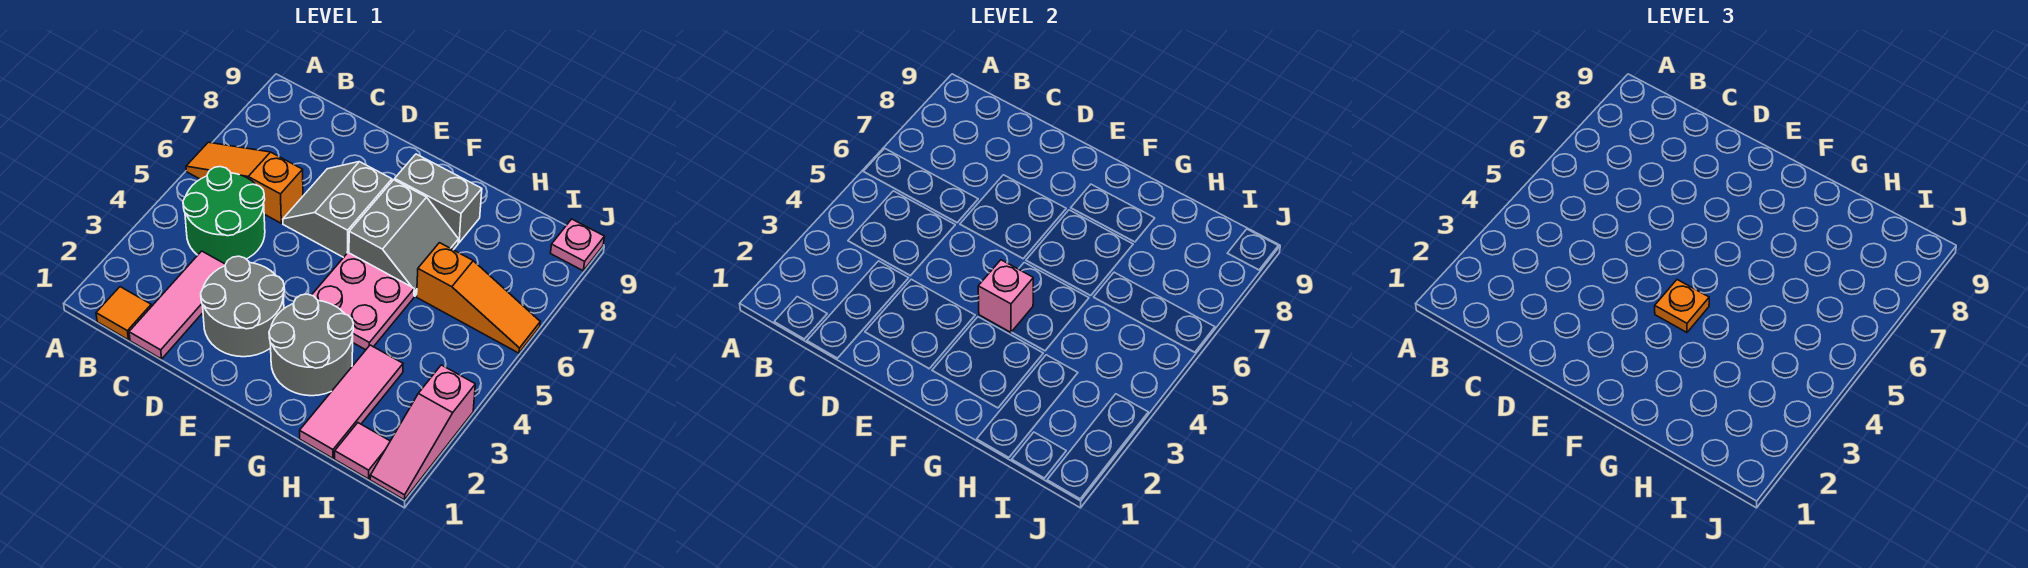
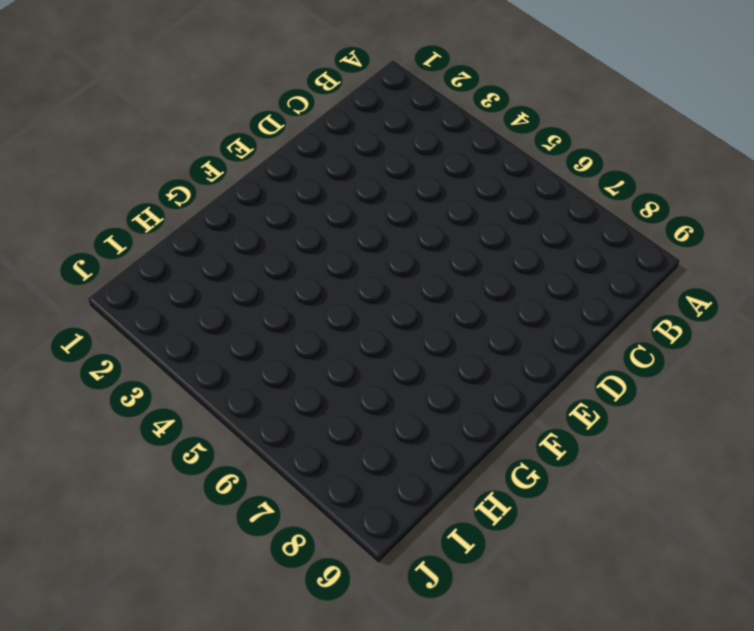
none -> orange slope A6:C6 level 1 top C
none -> orange tile B1 level 1
none -> green round brick B4:C5 level 1

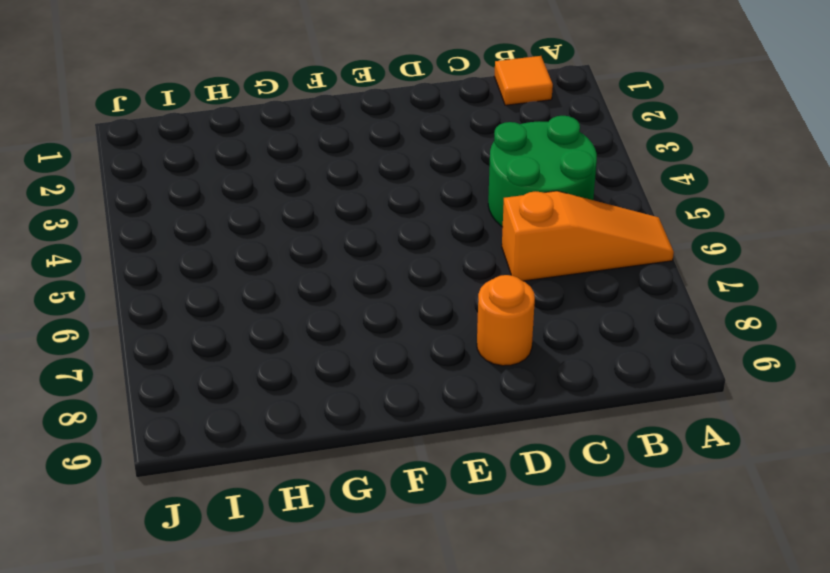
orange round brick D8 level 1 -> none
none -> pink tile C1:C3 level 1
none -> grey round brick D2:E3 level 1
none -> grey slope D6:E7 level 1 top E

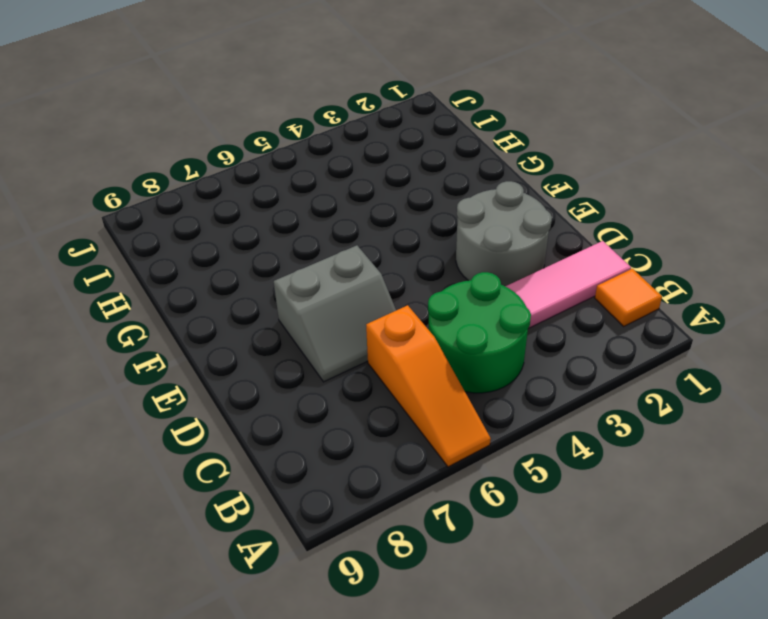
none -> grey round brick F2:G3 level 1
none -> pink plate F4:G5 level 1
none -> grey slope F6:G7 level 1 top F

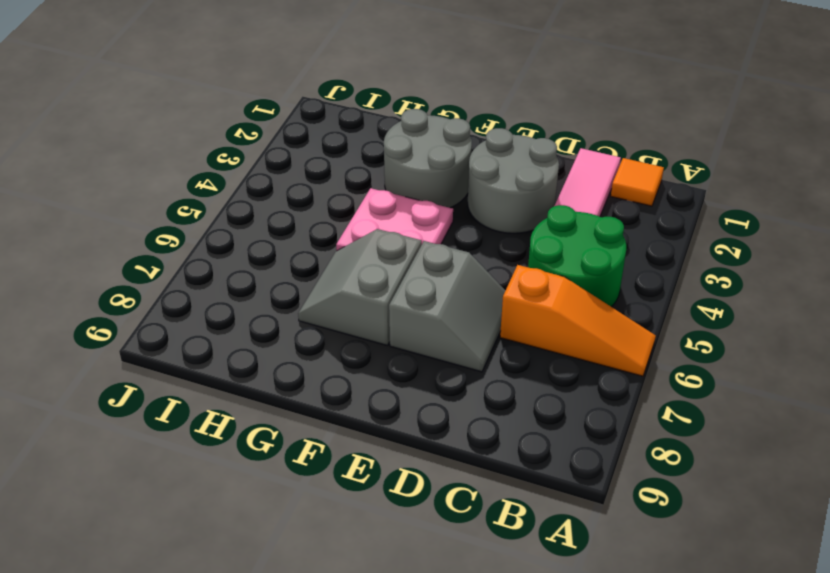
none -> grey brick F8:G8 level 1
none -> pink tile H1:H3 level 1
none -> orange slope H6:J6 level 1 top H

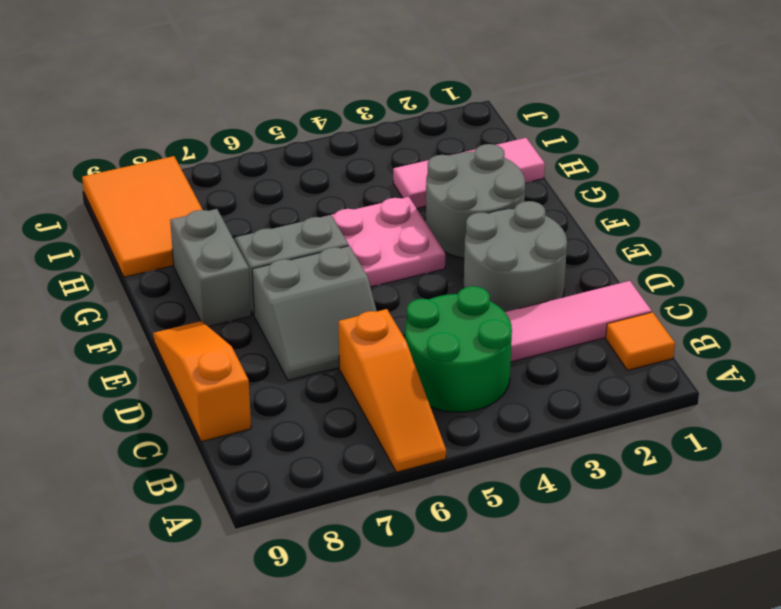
orange slope C9:E9 level 1 top C -> orange slope H6:J6 level 1 top H
orange tile H8:J9 level 1 -> pink plate J9 level 1
none -> pink tile I1 level 1
none -> pink slope J1:J3 level 1 top 3
none -> pink brick F4 level 2

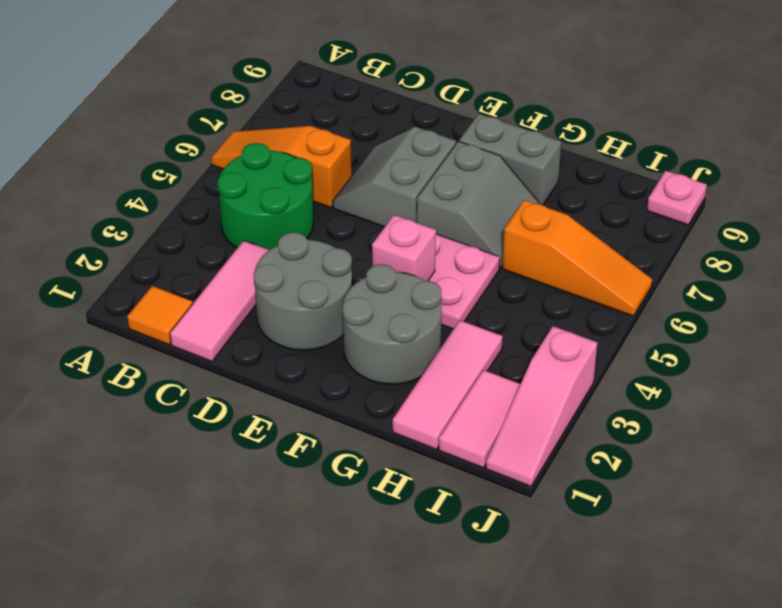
pink tile I1:I2 level 1 -> pink tile I1 level 1
none -> orange plate F4 level 3

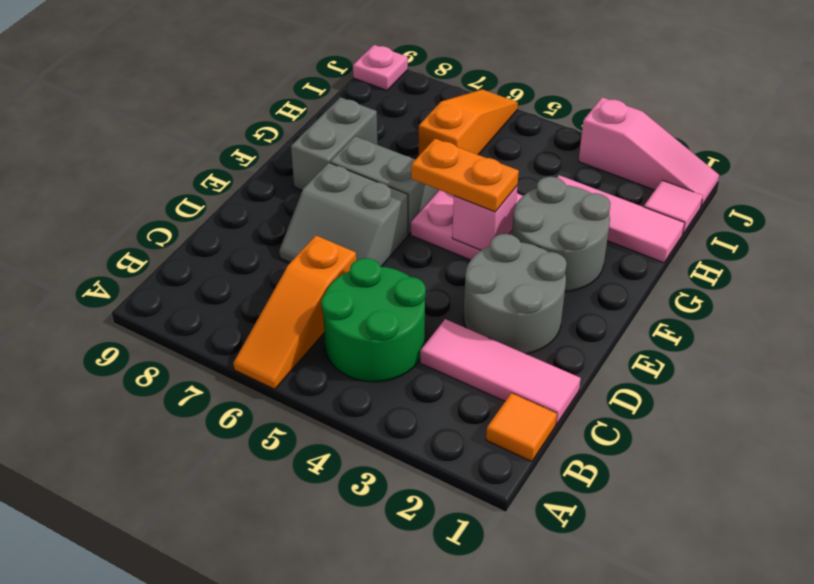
orange plate F4:F5 level 3 -> orange plate F4 level 3

